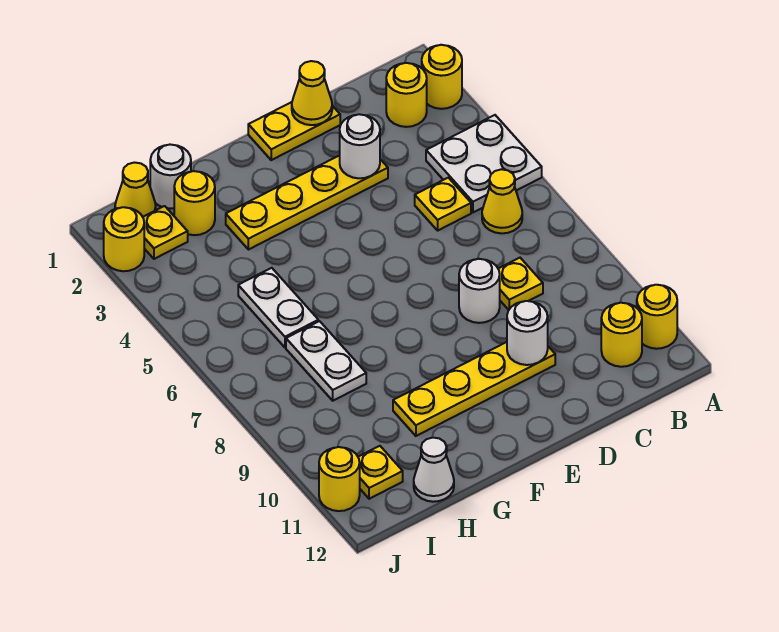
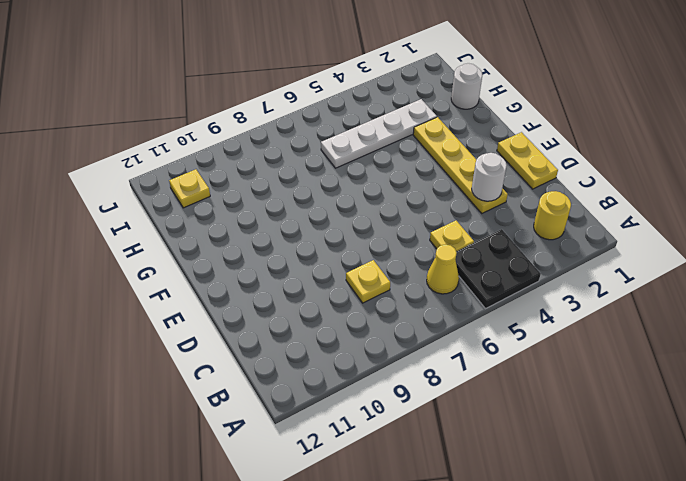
black plate A4:B5 level 1 -> white plate A4:B5 level 1
white plate H3:H6 level 1 -> white plate H5:H6 level 1
none -> yellow round brick A2 level 1
none -> yellow round brick A11 level 1
none -> yellow round brick B11 level 1

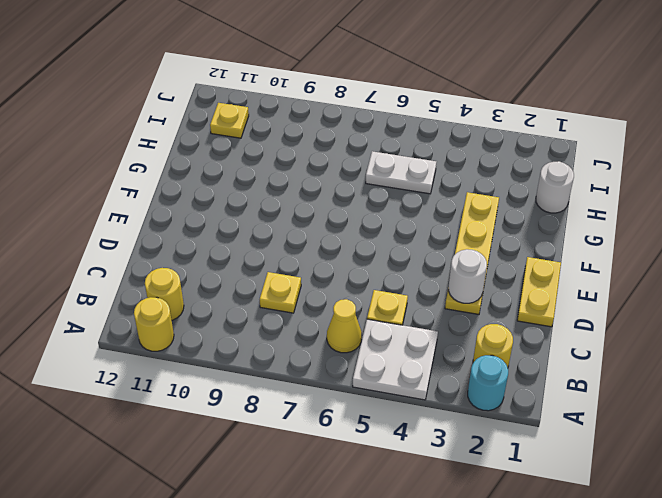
cyan round brick A2 level 1 -> yellow round brick A2 level 1
none -> white round brick D8 level 1
none -> yellow plate D10:G10 level 1
none -> yellow round brick H2 level 1

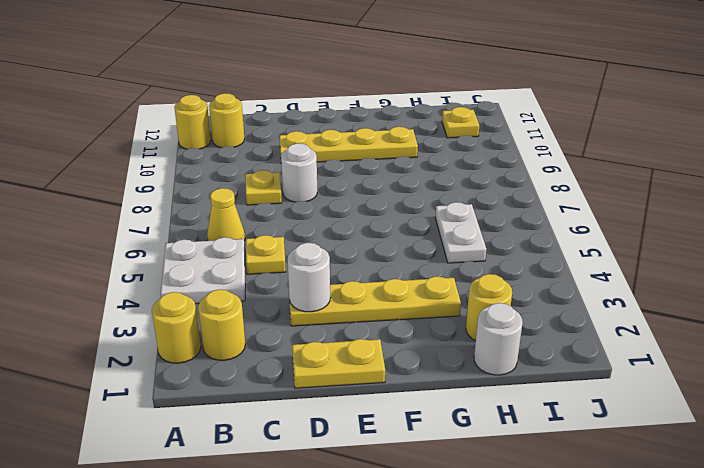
none -> white plate H7:H8 level 1
none -> white cone H12 level 1
none -> yellow cone I1 level 1

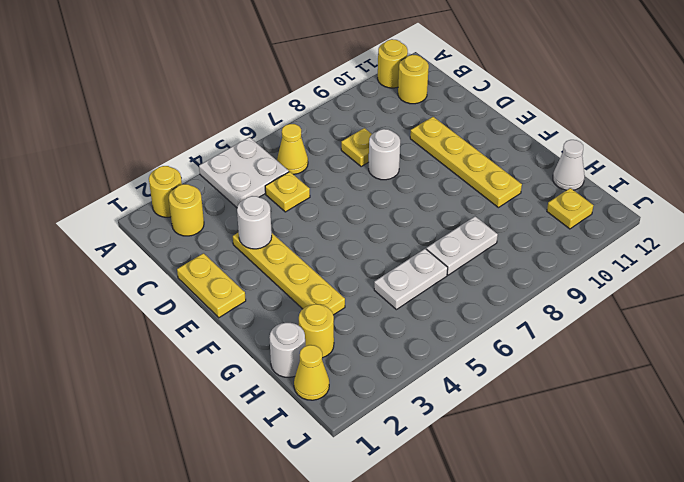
none -> yellow plate I2 level 1
none -> yellow round brick J2 level 1
none -> yellow round brick J11 level 1

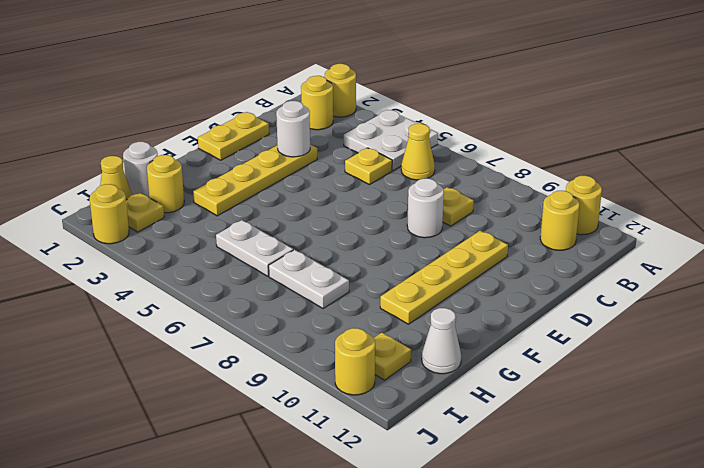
none -> yellow cone D1 level 2
none -> white round brick D10 level 2

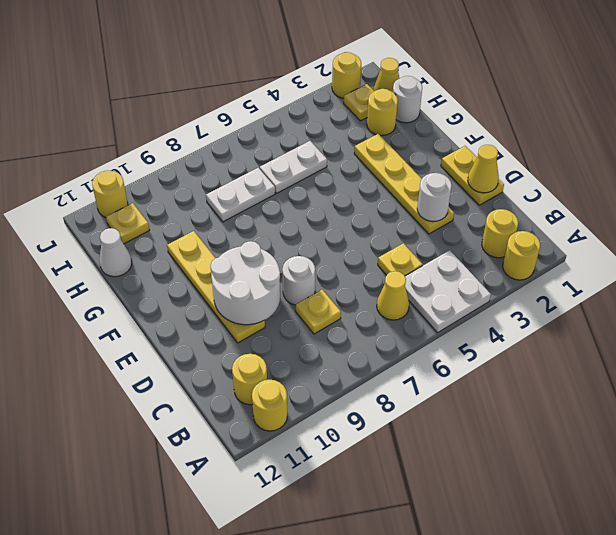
white round brick D9:E10 level 2 -> white round brick D10 level 2

